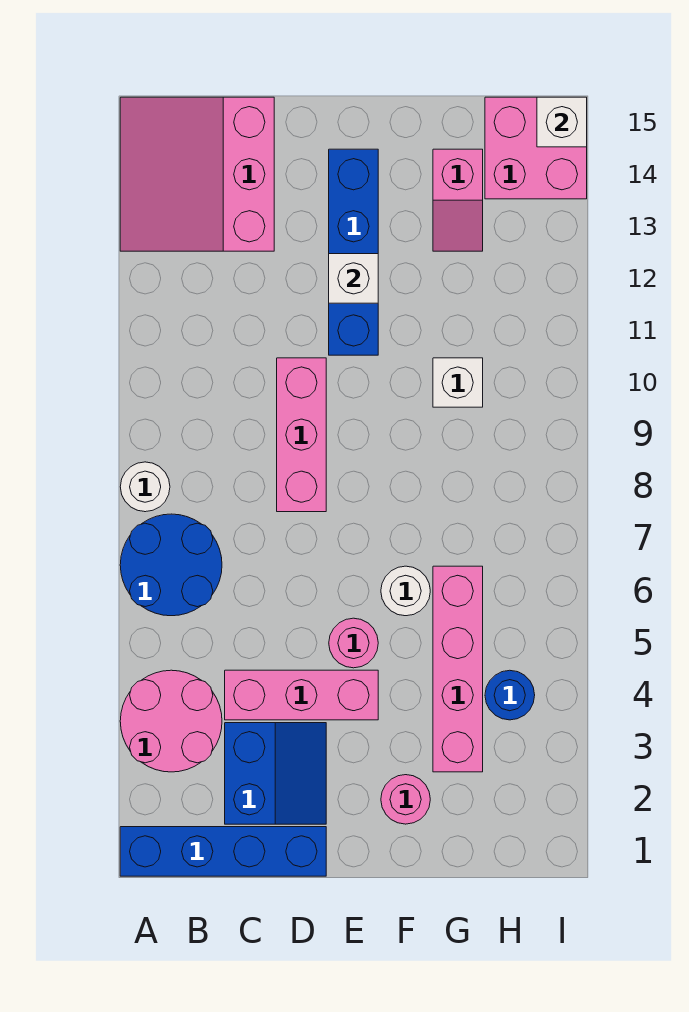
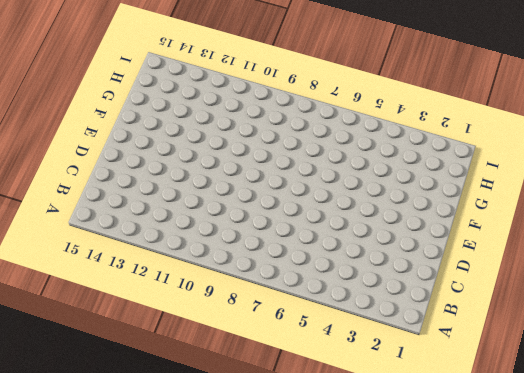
none -> blue brick A1:D1 level 1
none -> pink round brick A3:B4 level 1
none -> blue round brick A6:B7 level 1

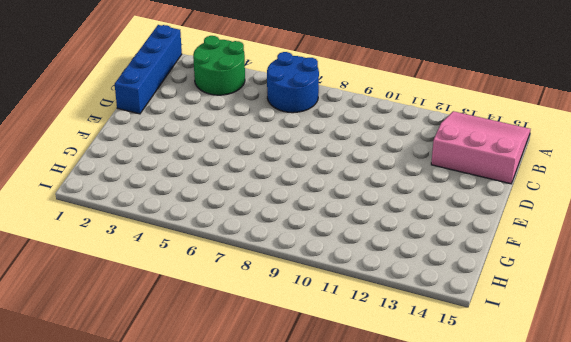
green round brick A3:B4 level 1 -> pink round brick A3:B4 level 1
none -> white round brick A8 level 1
none -> blue slope C2:D3 level 1 top C
none -> pink brick C4:E4 level 1

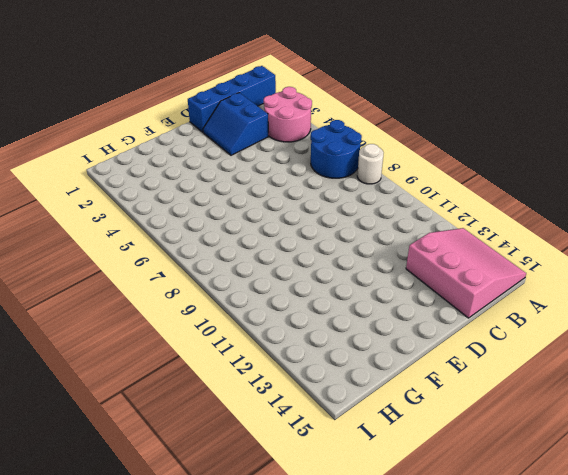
none -> pink brick C4:E4 level 1
none -> pink brick D8:D10 level 1
none -> pink round brick E5 level 1

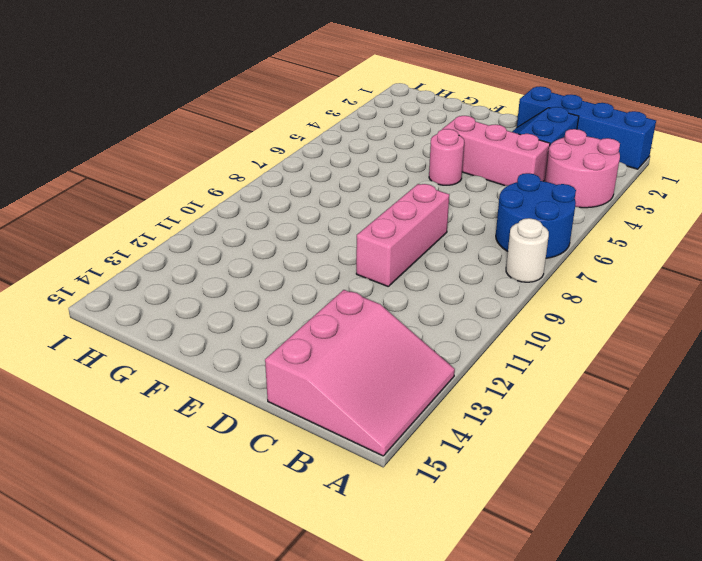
none -> blue brick E11:E14 level 1
none -> pink round brick F2 level 1
none -> white round brick F6 level 1

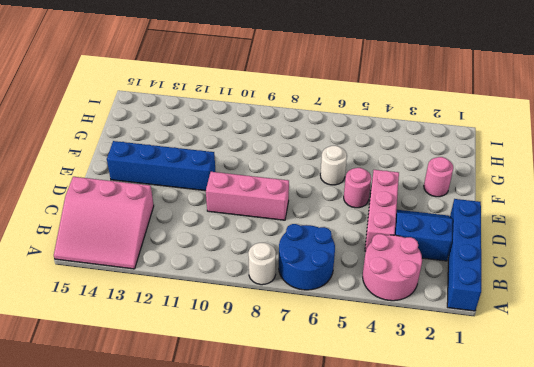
none -> pink brick G3:G6 level 1
none -> white brick G10 level 1
none -> pink slope G13:G14 level 1 top 14

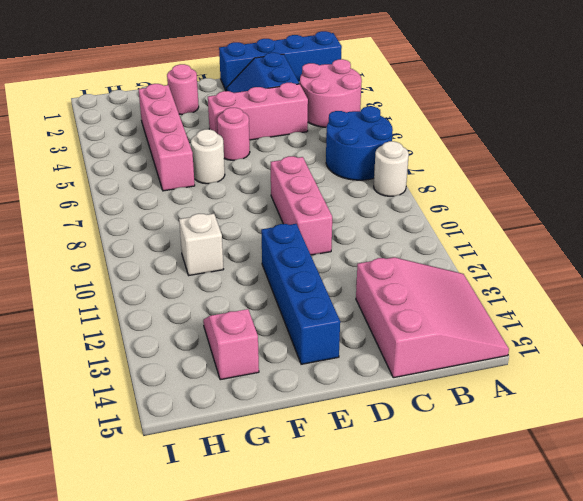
none -> blue round brick H4 level 1
none -> pink brick H14:I15 level 1
none -> white brick E12 level 2

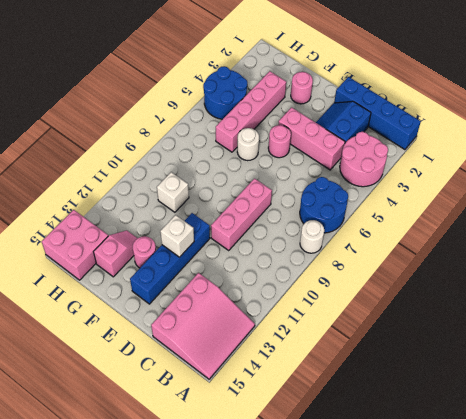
pink round brick F13 level 1 -> none
blue round brick H4:I5 level 1 -> blue round brick H4 level 1
none -> white brick I15 level 2

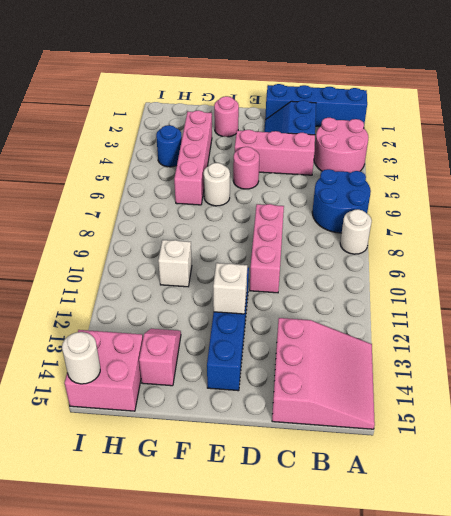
white round brick I15 level 2 -> white brick I15 level 2

